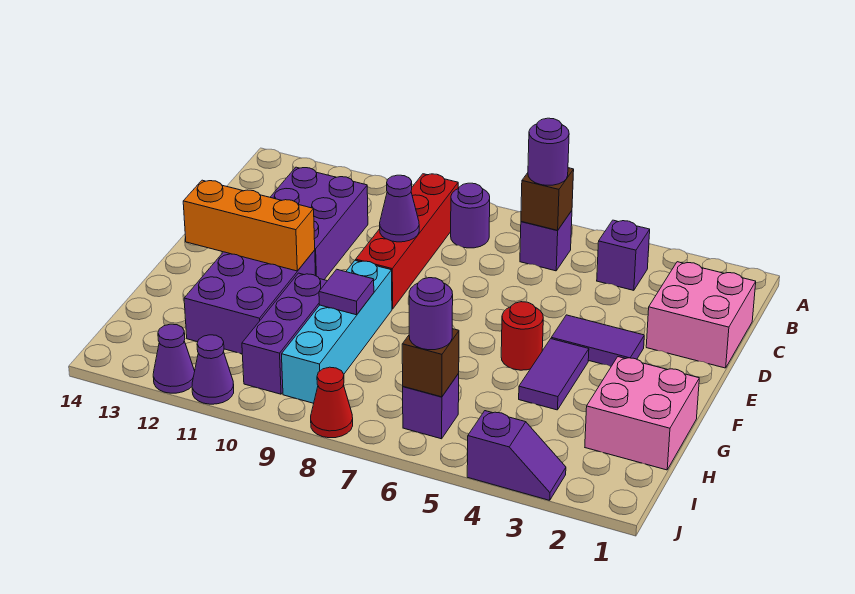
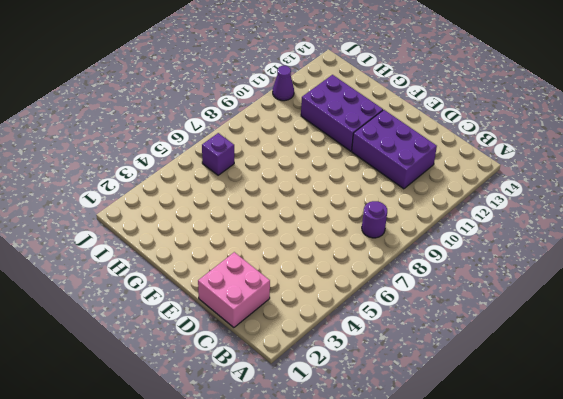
none -> purple brick B4 level 1
none -> purple brick B6 level 1
none -> red brick B9:E9 level 1

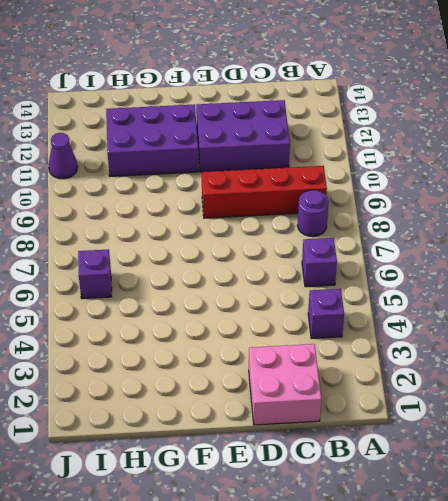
none -> purple tile E3:E4 level 1
none -> purple tile F4:G4 level 1
none -> red round brick F5 level 1

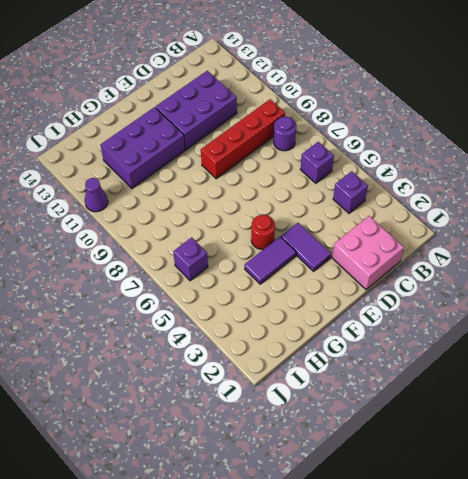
none -> cyan brick F9:I9 level 1
none -> pink brick G1:H2 level 1
none -> purple brick G10:I10 level 1

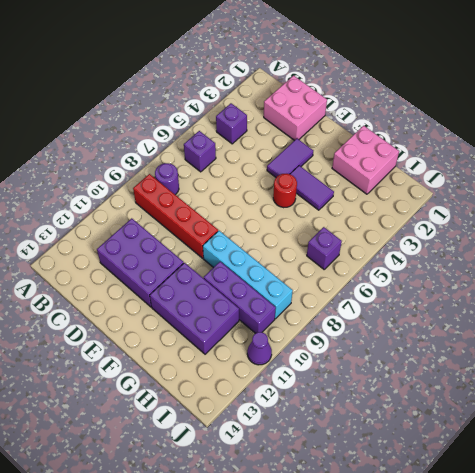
none -> purple slope J3:J4 level 1 top 4
none -> red cone J8 level 1
none -> purple cone J12 level 1

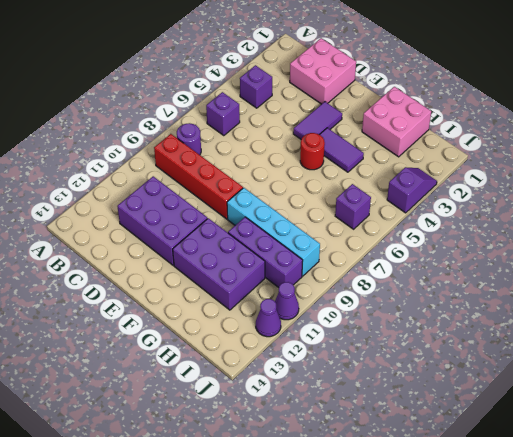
none -> red cone J8 level 1
none -> brown brick B6 level 2
none -> purple cone D9 level 2

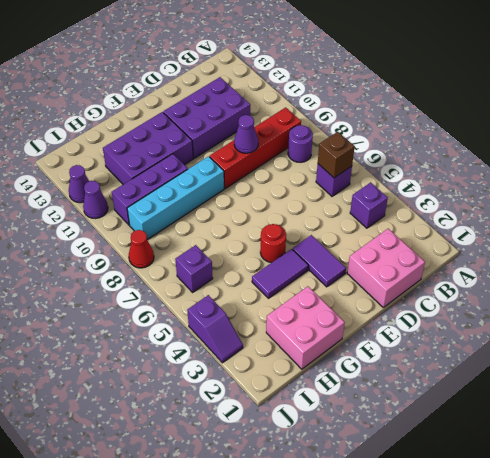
none -> orange brick F11:F13 level 2
none -> purple tile G9 level 2
none -> brown brick I6 level 2

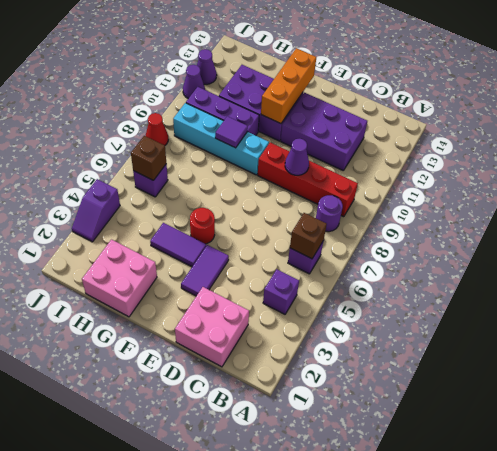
none -> purple round brick B6 level 3
none -> purple round brick I6 level 3

